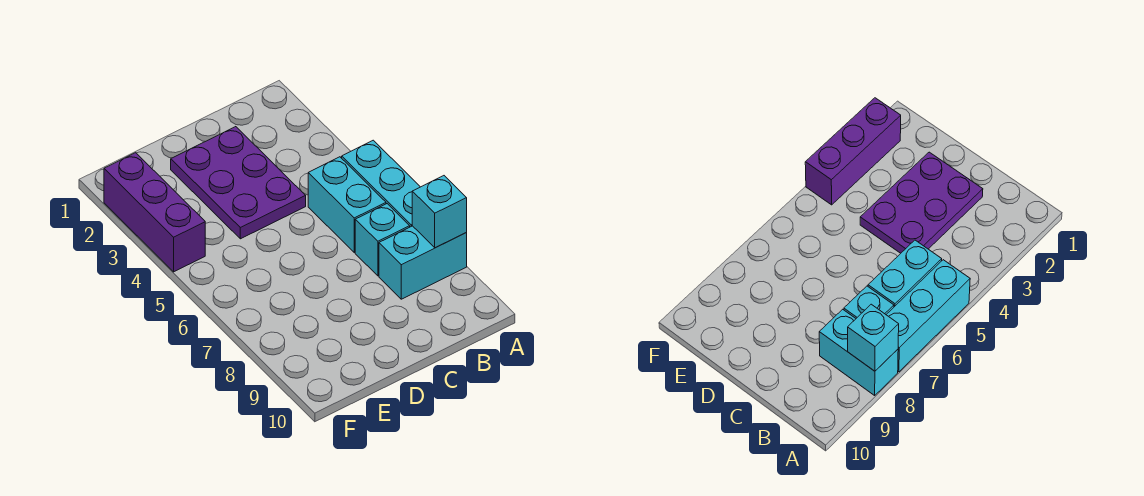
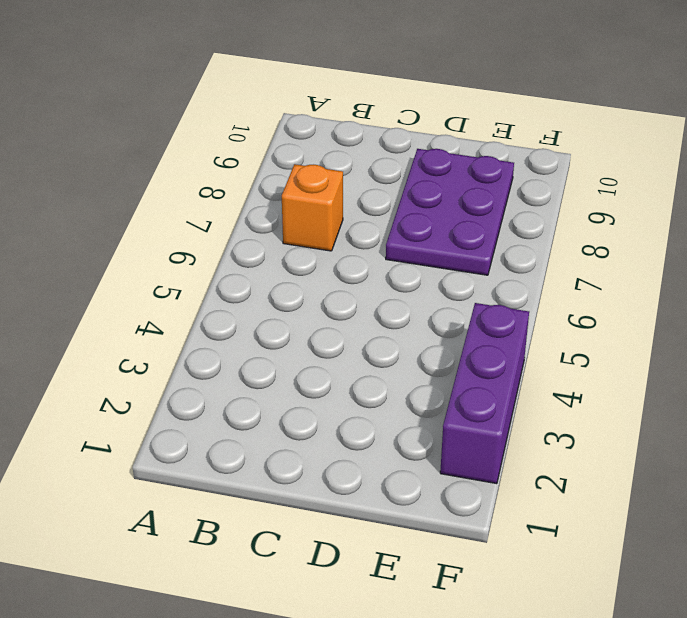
orange brick B7 level 1 -> cyan brick B7 level 1
purple plate D7:E9 level 1 -> purple plate C2:D4 level 1
none -> cyan brick A5:A7 level 1
none -> cyan brick A8:B8 level 1

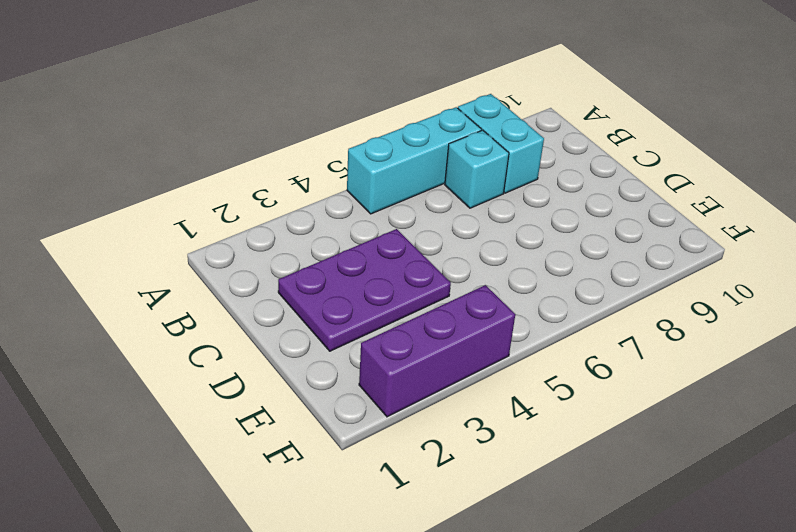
none -> cyan brick B5:B6 level 1
none -> cyan brick A8 level 2

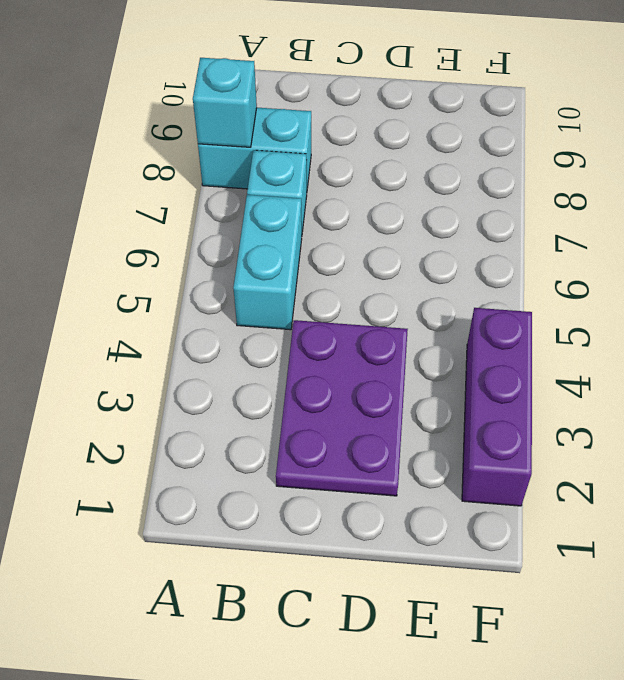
none -> cyan brick A5:A7 level 1

